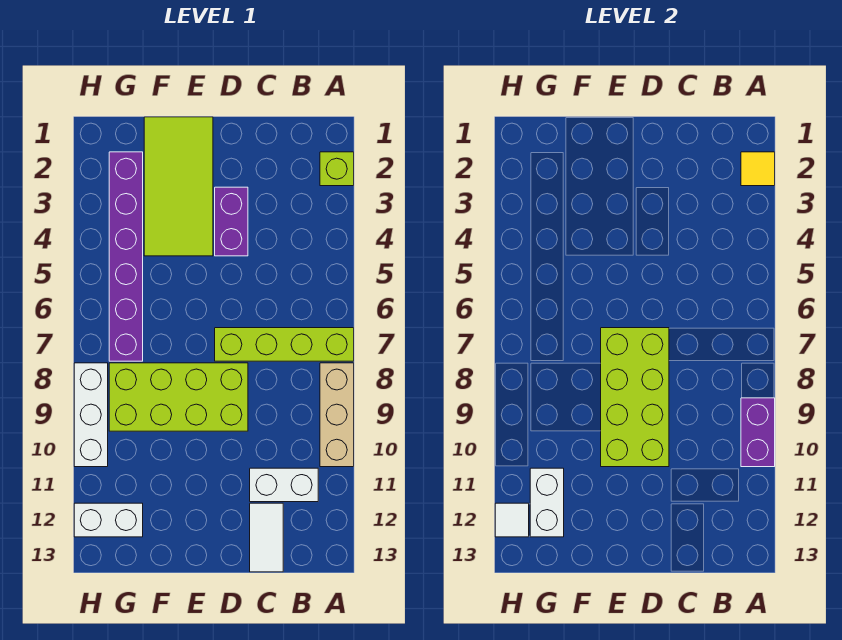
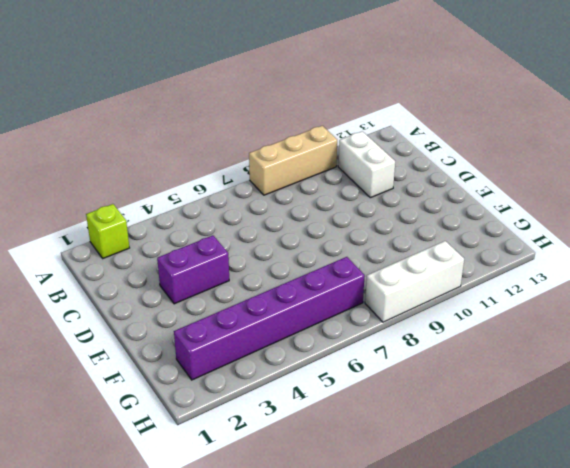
none -> lime brick A7:D7 level 1
none -> white tile C12:C13 level 1
none -> lime brick D8:G9 level 1

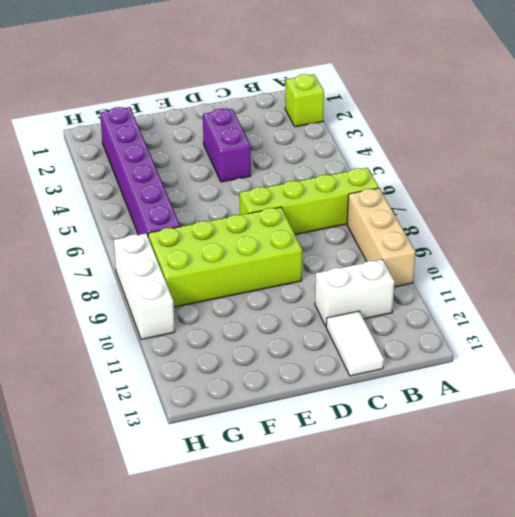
none -> lime tile E1:F4 level 1
none -> white brick G12:H12 level 1
none -> yellow tile A2 level 2

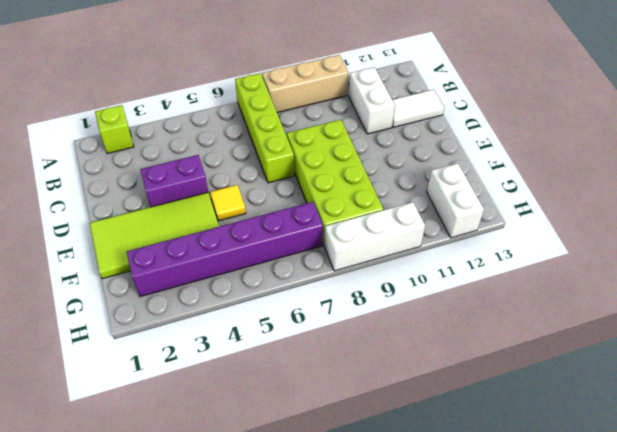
yellow tile E5 level 1 -> yellow tile A2 level 2
none -> purple brick A9:A10 level 2
none -> lime brick D7:E10 level 2
none -> white brick G11:G12 level 2

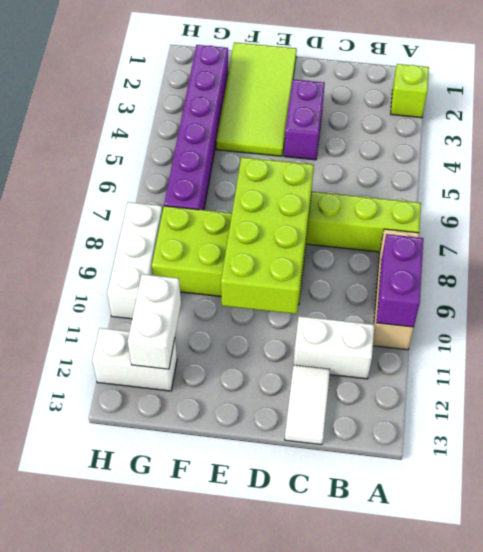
none -> yellow tile A2 level 2
none -> white tile H12 level 2

